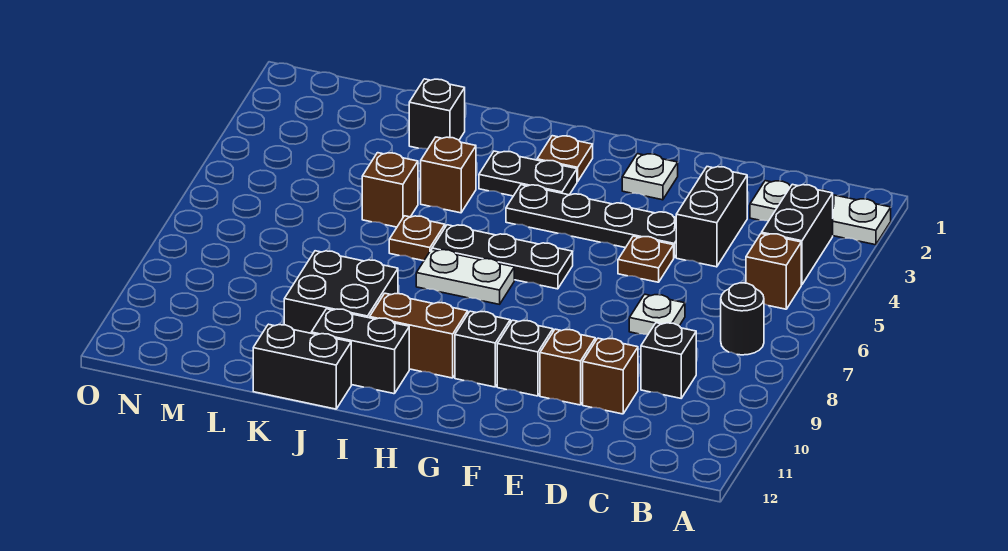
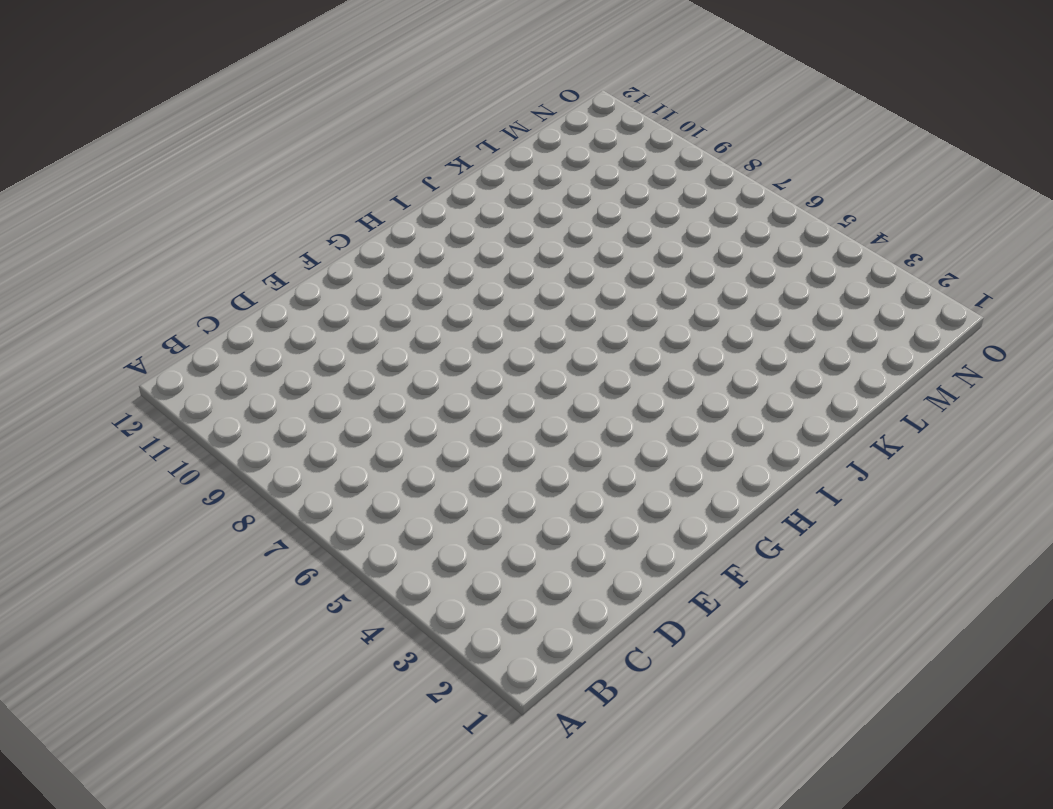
none -> white plate A2:C2 level 1
none -> black brick B3:B4 level 1
none -> brown brick B5 level 1

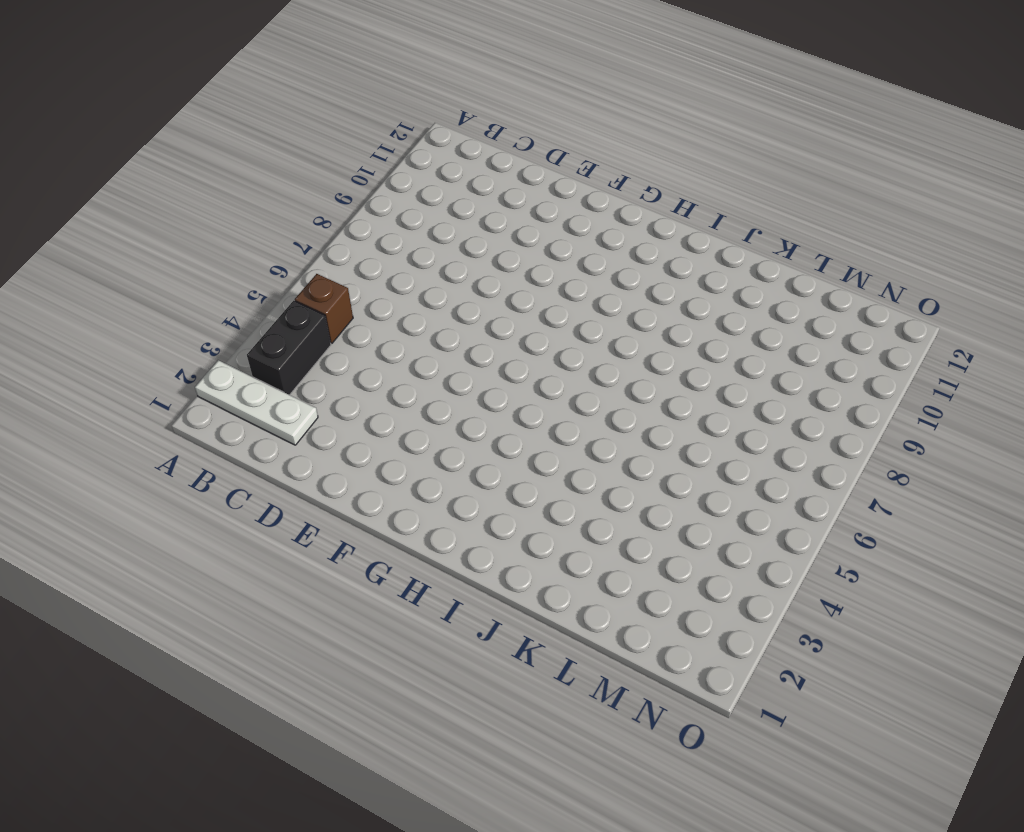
none -> black round brick B7 level 1
none -> black brick C9 level 1
none -> black brick D3:D4 level 1

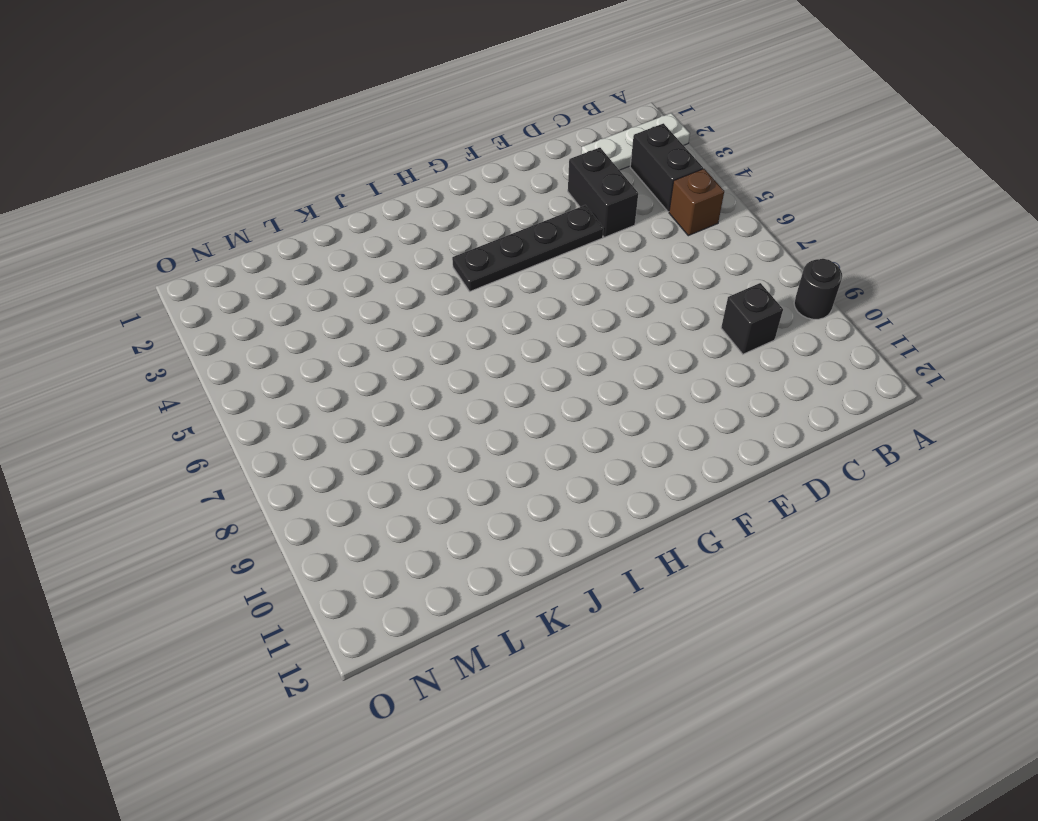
black round brick A9 level 1 -> black round brick B7 level 1
none -> white plate D7 level 1
none -> brown brick D10 level 1
none -> brown plate E5 level 1

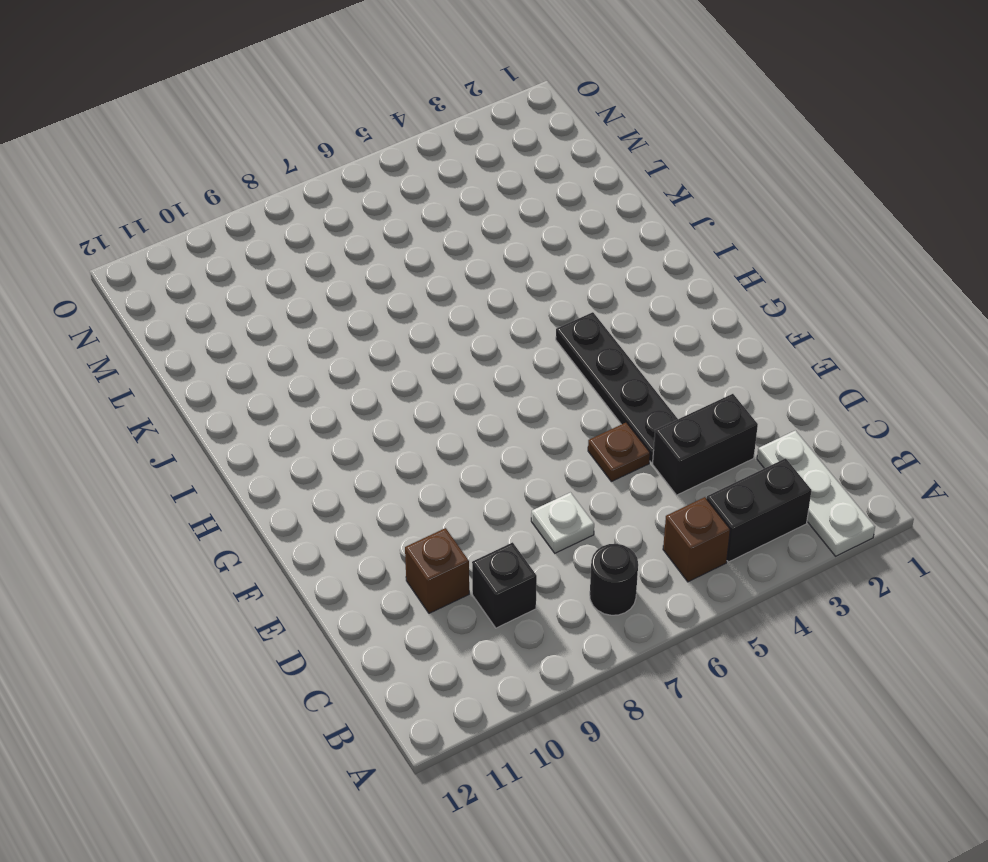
none -> brown brick E10 level 1
none -> white plate F2 level 1
none -> black brick F10 level 1

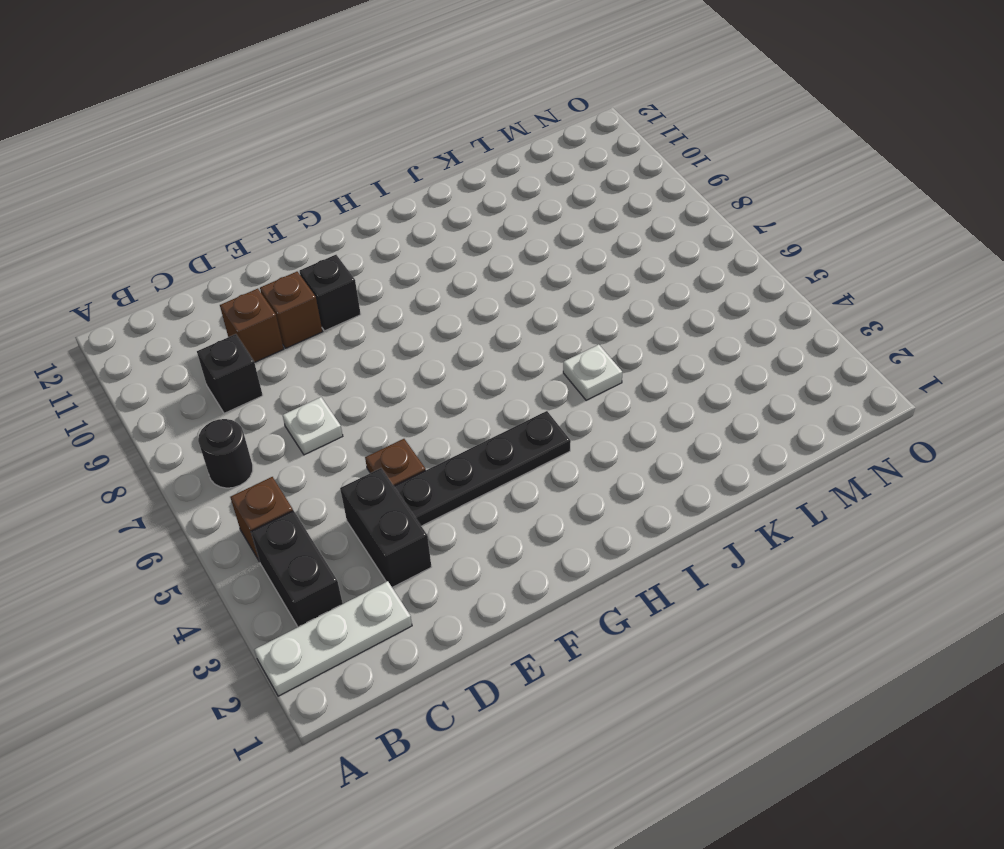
white plate J5 level 1 -> white plate F2 level 1
none -> black plate G6:I6 level 1
none -> black brick G10 level 1
none -> brown plate H2 level 1

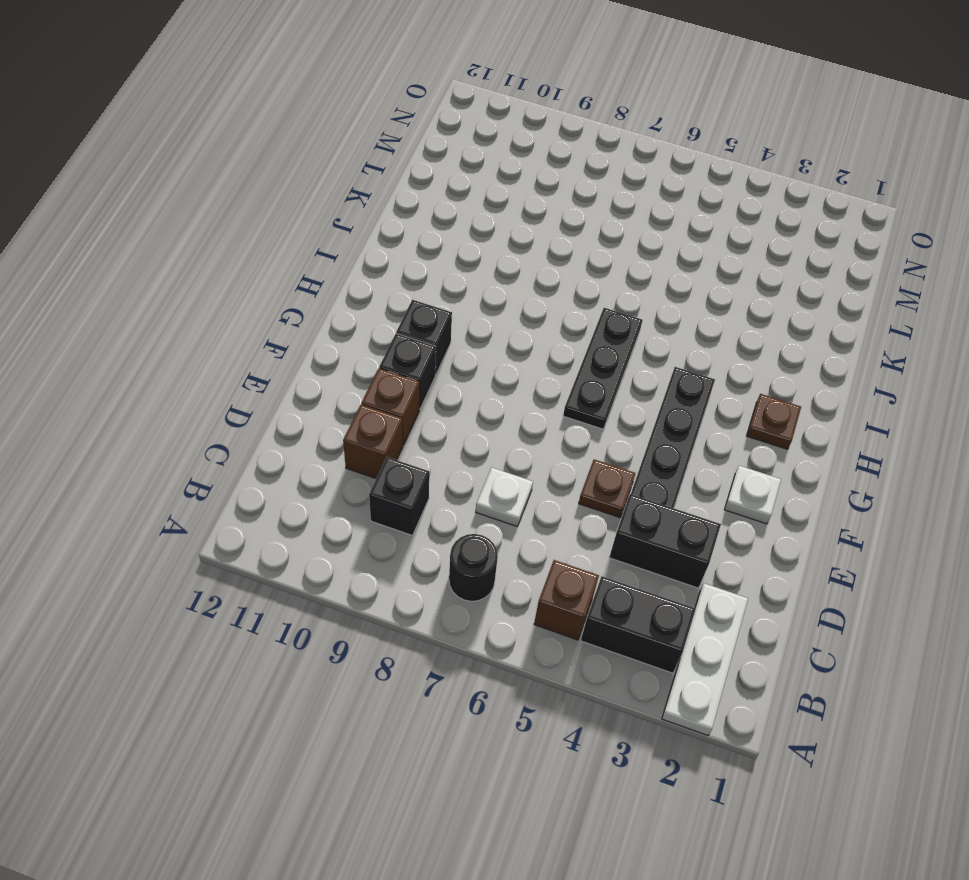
none -> black plate H3:I3 level 1
none -> white plate H7:I7 level 1
none -> brown brick H10:I10 level 1

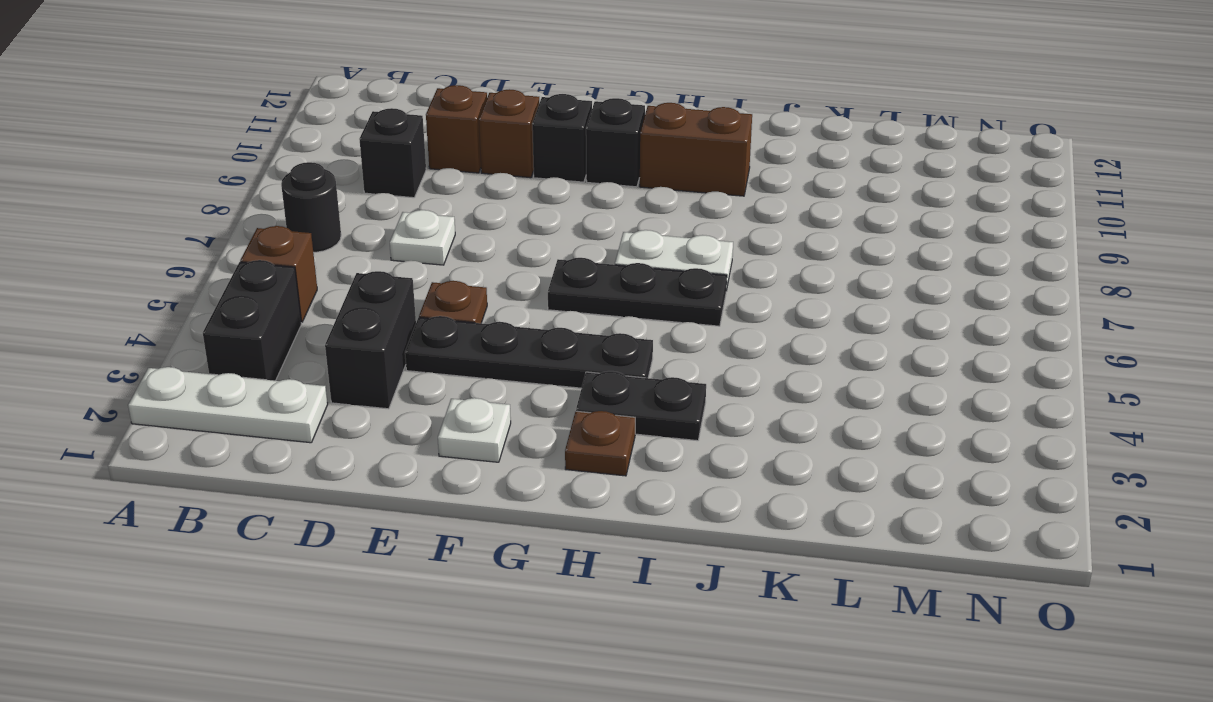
none -> black brick I11:J11 level 1
none -> brown brick J4 level 1
none -> brown plate J6 level 1

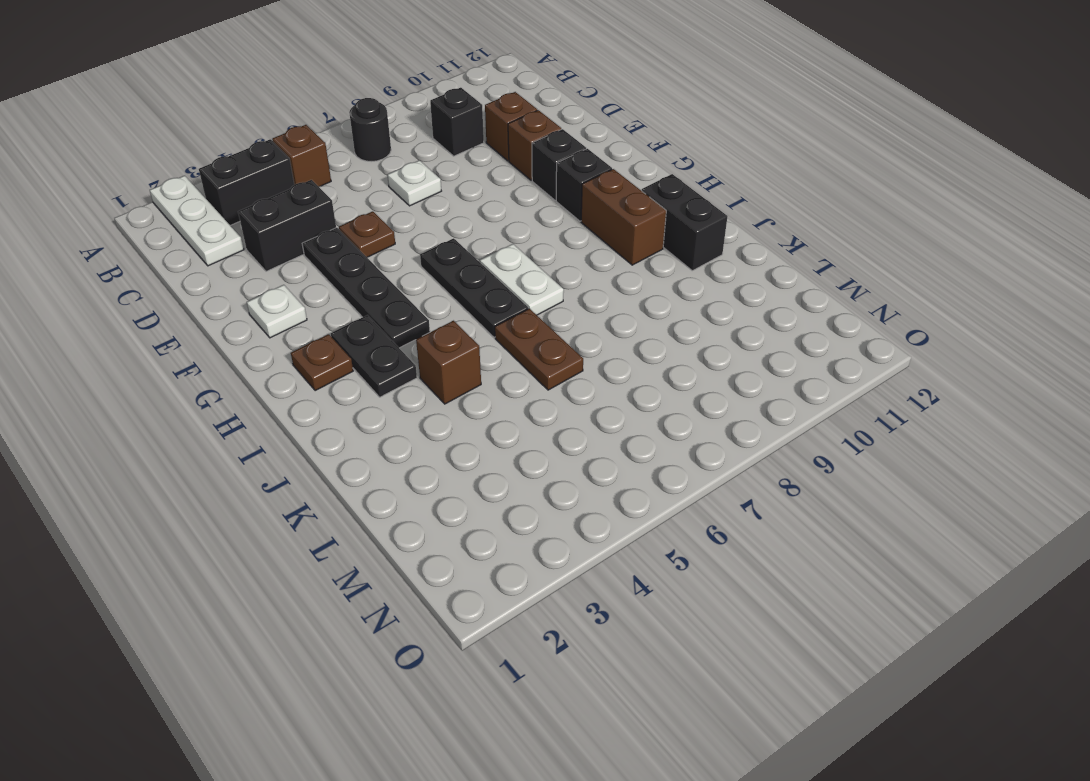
brown plate J6:K6 level 1 -> brown plate J6 level 1
none -> black brick J9:K10 level 1
none -> black brick J12:K12 level 1
none -> black brick K2 level 1

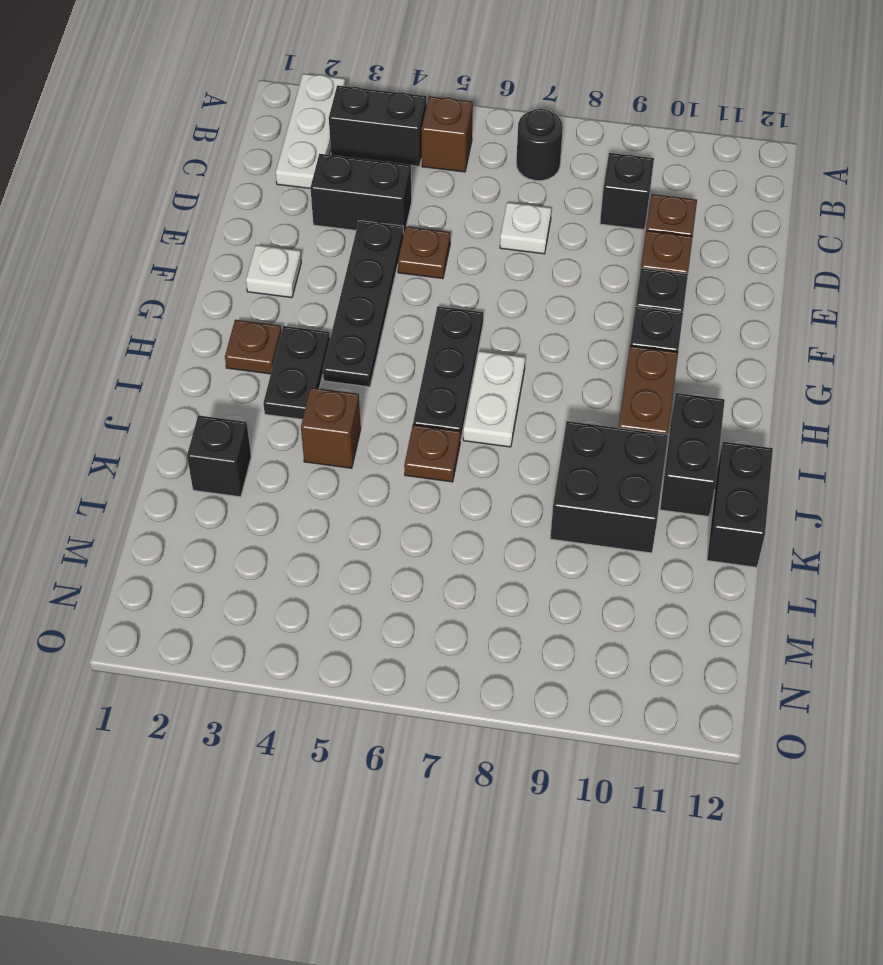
none -> brown brick K5 level 1

